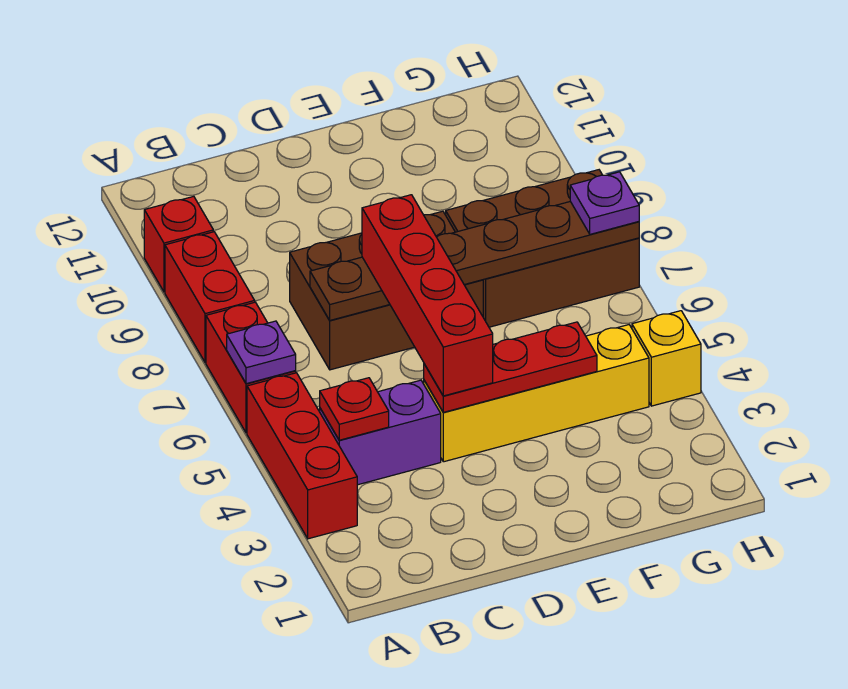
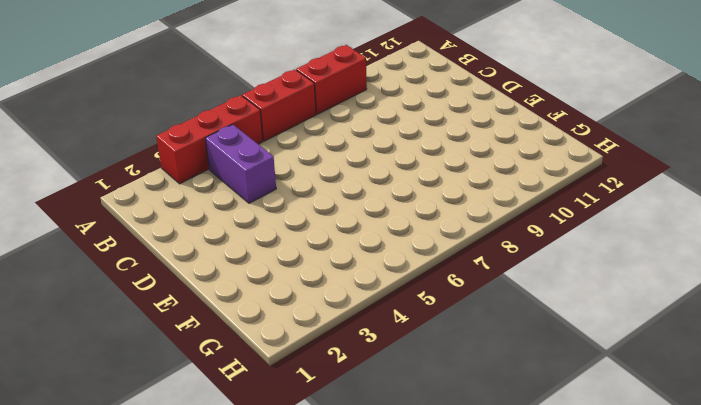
none -> red brick A10 level 1
none -> brown brick C7:E8 level 1
none -> yellow brick D4:G4 level 1

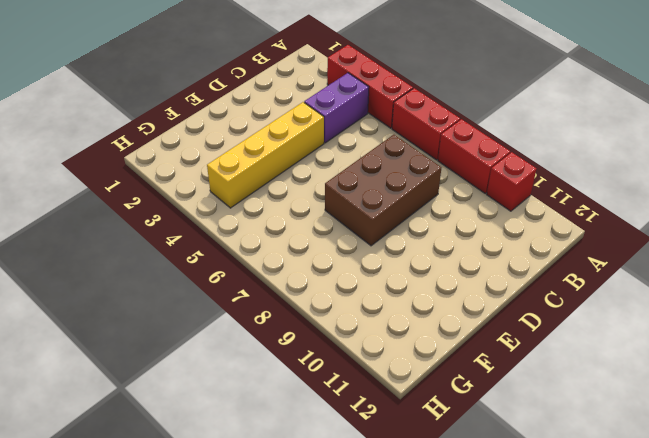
none -> brown brick F7:H8 level 1
none -> yellow brick H4 level 1
none -> purple plate A6 level 2

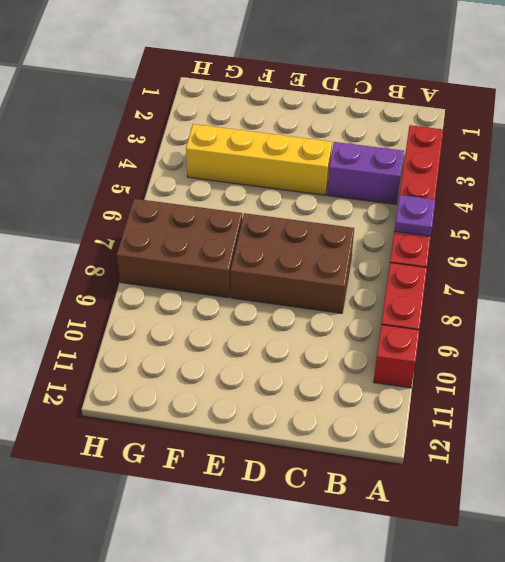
none -> yellow brick H4 level 1
none -> red plate B4 level 2
none -> brown plate C7:H7 level 2

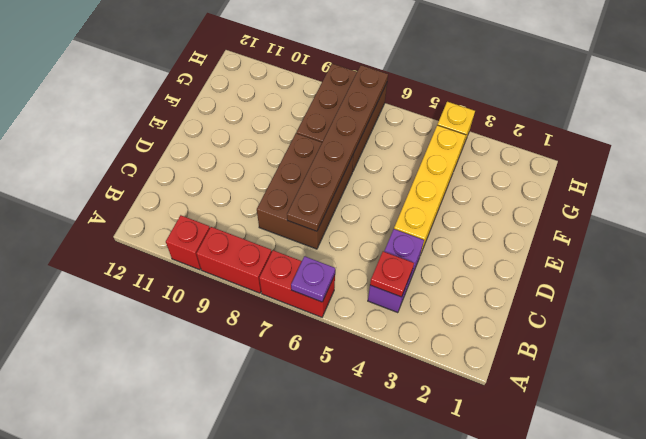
none -> red brick A3:A5 level 1
none -> red plate D4:F4 level 2
none -> red brick D4:D7 level 3

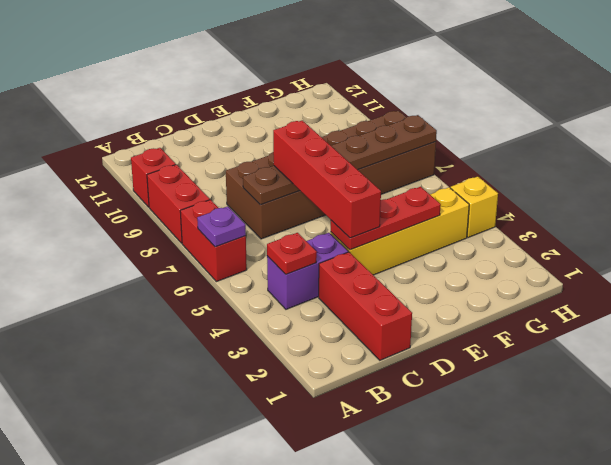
red brick C1:C3 level 1 -> red brick A3:A5 level 1
none -> purple plate H7 level 3

